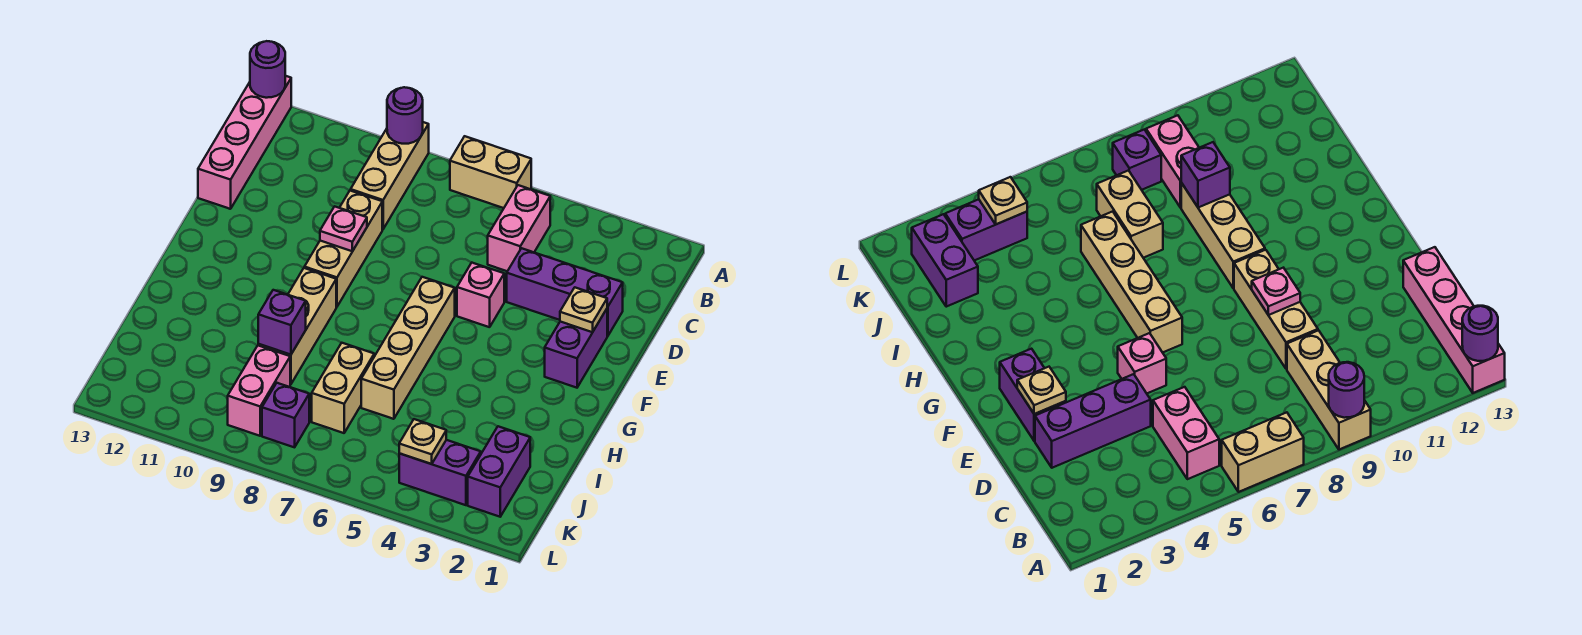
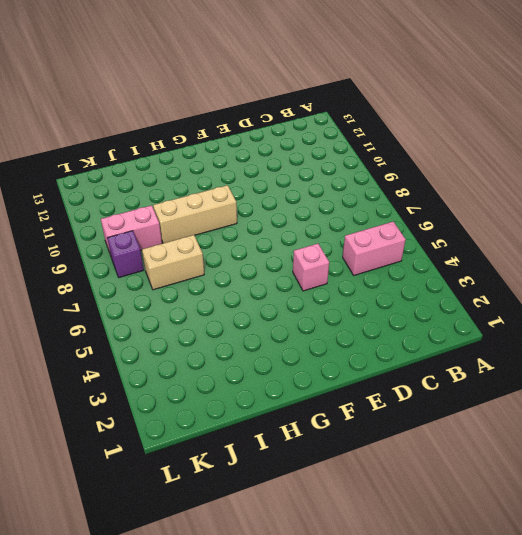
none -> tan brick A6:A7 level 1
none -> tan brick A9:C9 level 1
none -> pink brick A13:D13 level 1

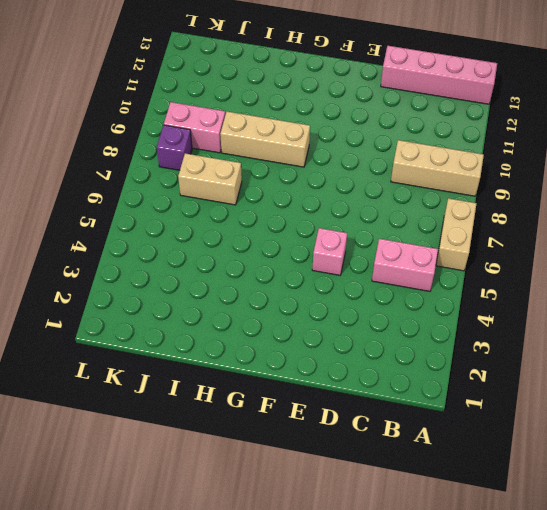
none -> purple brick D2:D4 level 1
none -> tan brick D9:F9 level 1
none -> purple brick E2:F2 level 1

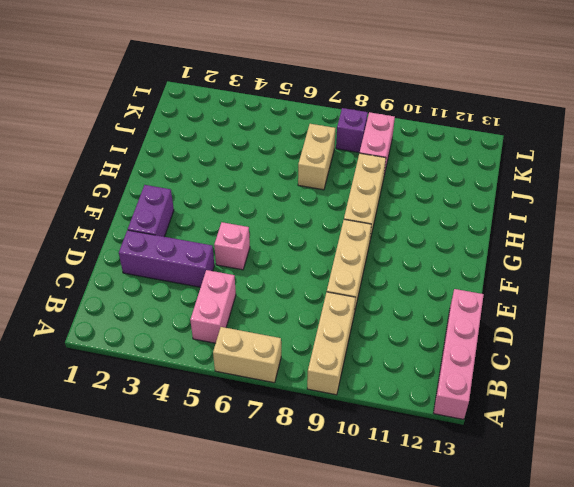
none -> tan brick F6:I6 level 1
none -> purple brick J2:K2 level 1
none -> purple brick K3:K4 level 1

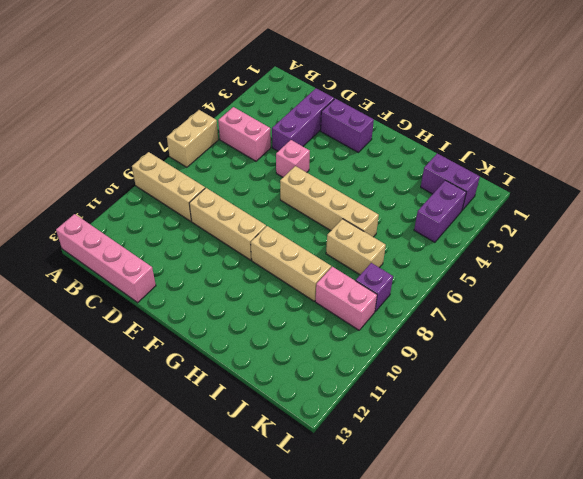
none -> purple round brick A9 level 2
none -> purple round brick A13 level 2
none -> tan plate E2 level 2

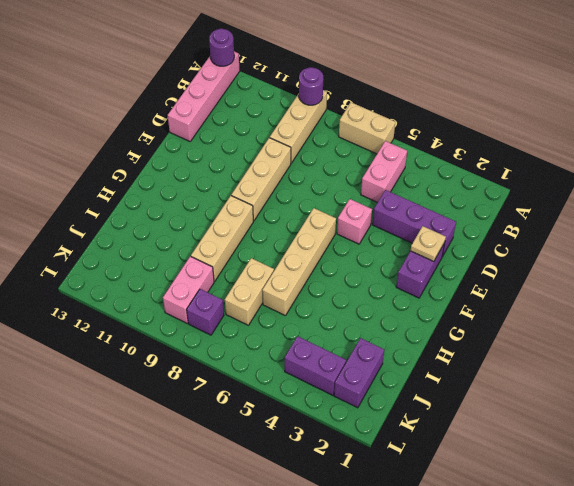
none -> pink plate E9 level 2
none -> purple brick I9 level 2
none -> tan plate K4 level 2

